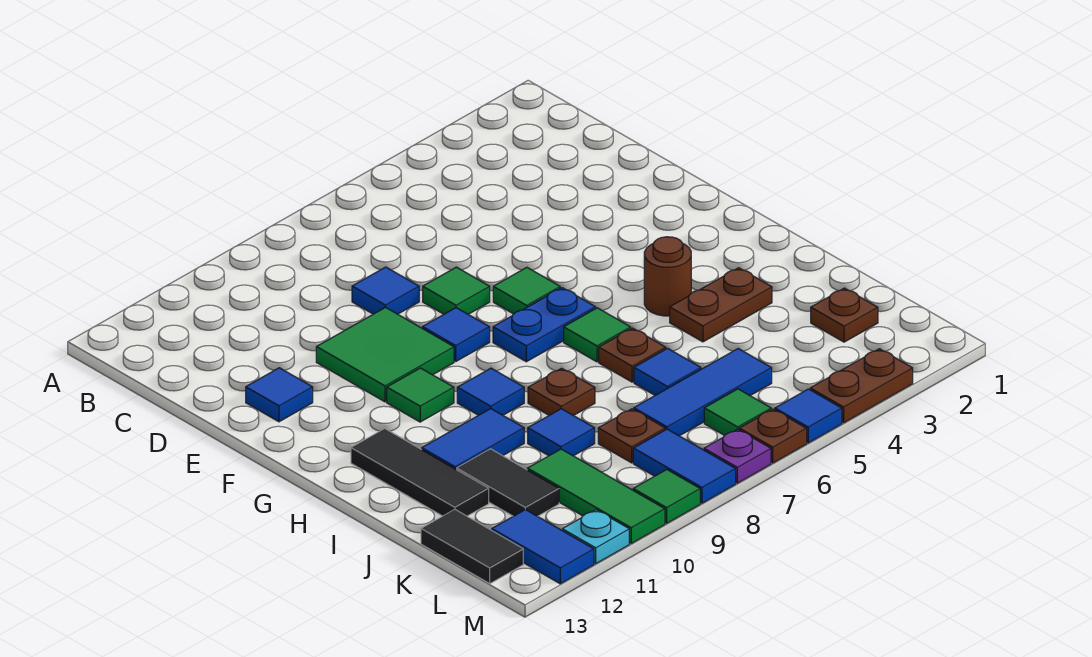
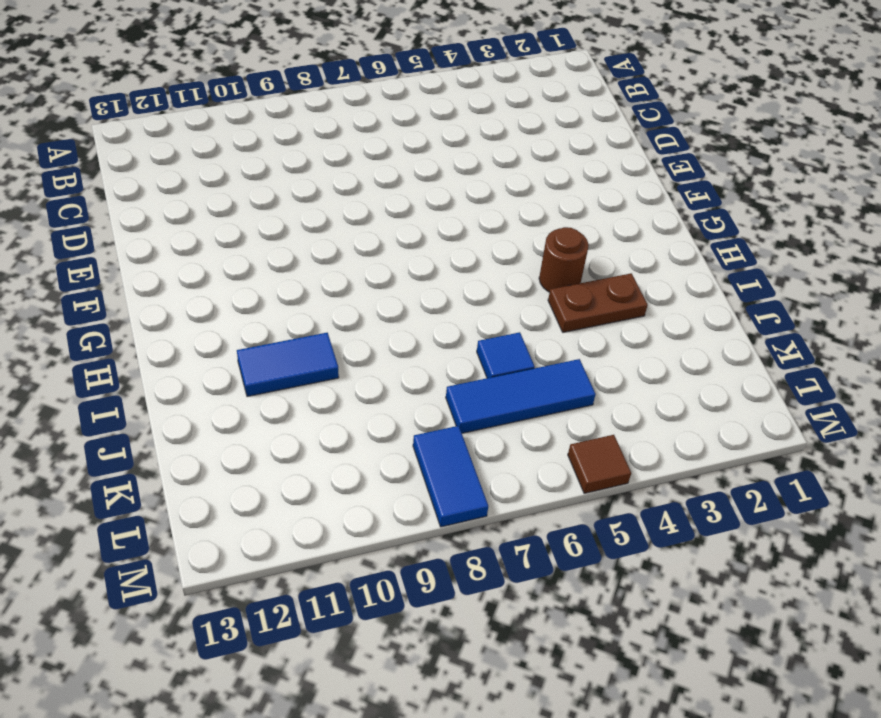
brown tile M5 level 1 -> blue tile M5 level 1
none -> blue tile D8 level 1
none -> green tile E7 level 1
none -> green tile E9:F10 level 1
none -> blue tile E12 level 1

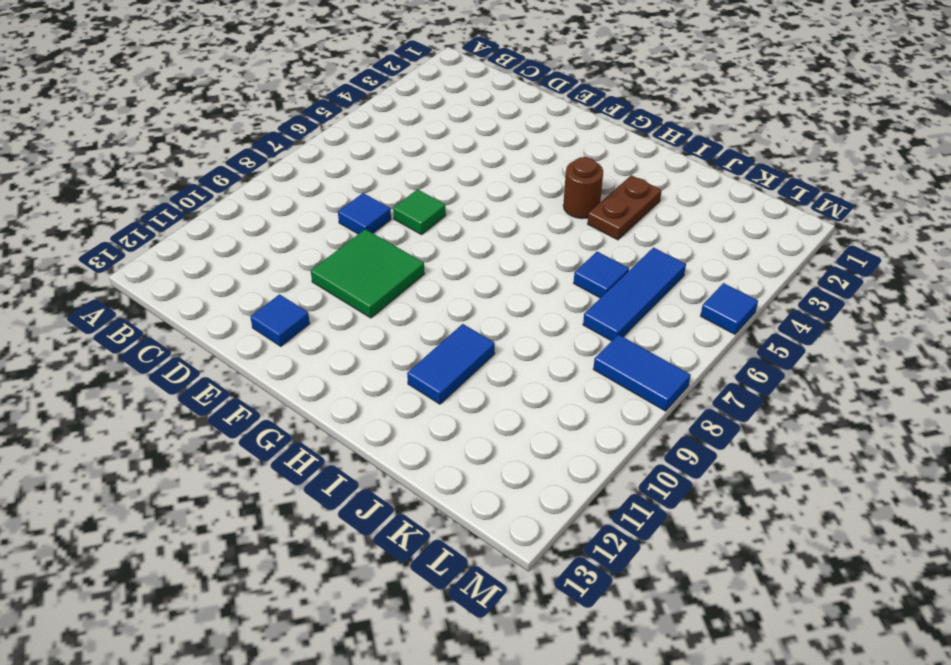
none -> green tile F6 level 1
none -> blue tile F8 level 1
none -> blue plate G6:G7 level 1
none -> green tile G10 level 1

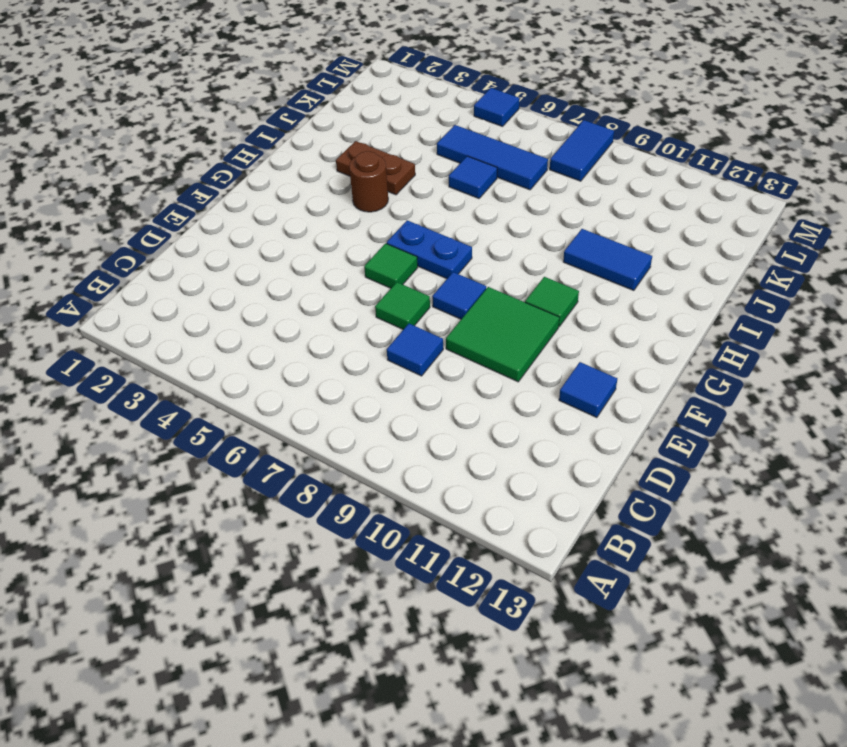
none -> green tile H6 level 1
none -> blue tile H9 level 1
none -> black tile H12:J12 level 1
none -> brown plate I6 level 1

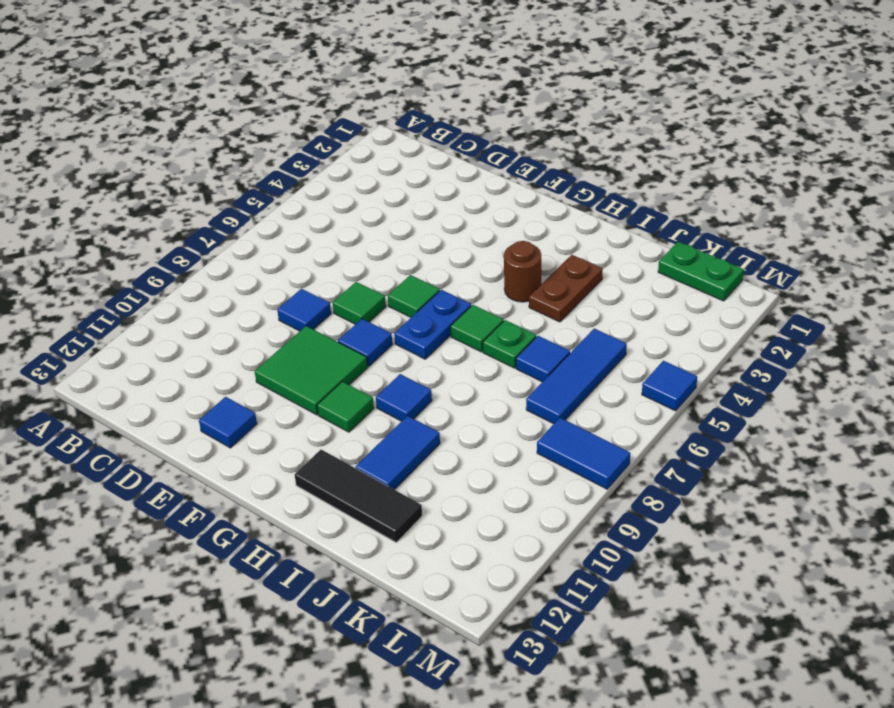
green plate I6 level 1 -> brown plate I6 level 1
green plate K1:L1 level 1 -> none
none -> brown plate I8 level 1
none -> blue tile J9 level 1
none -> black tile J11:K11 level 1
none -> brown plate K2 level 1

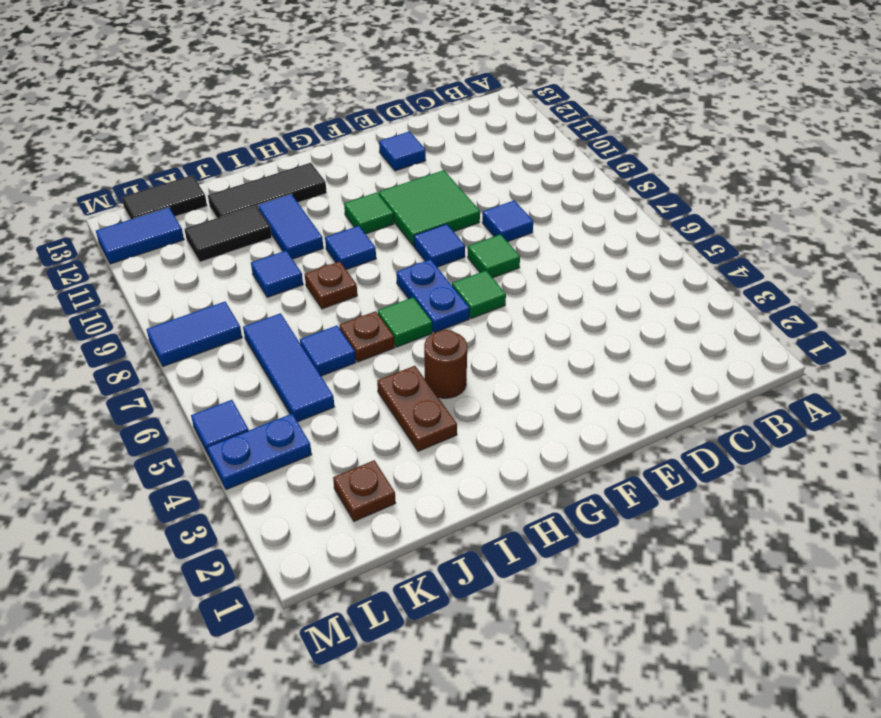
blue plate L4:M4 level 1 -> brown plate M3:M4 level 1
none -> brown plate K8 level 1
none -> green tile K10:M10 level 1
none -> green tile L6 level 1
none -> brown plate M6 level 1

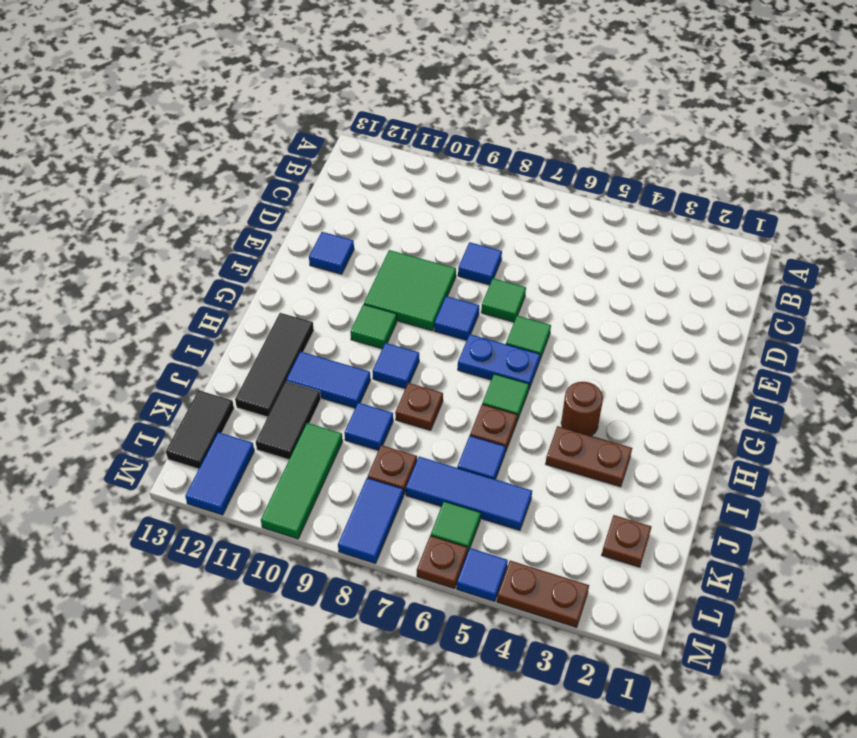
none -> purple plate M7 level 1
none -> green tile M9 level 1
none -> cyan plate M11 level 1

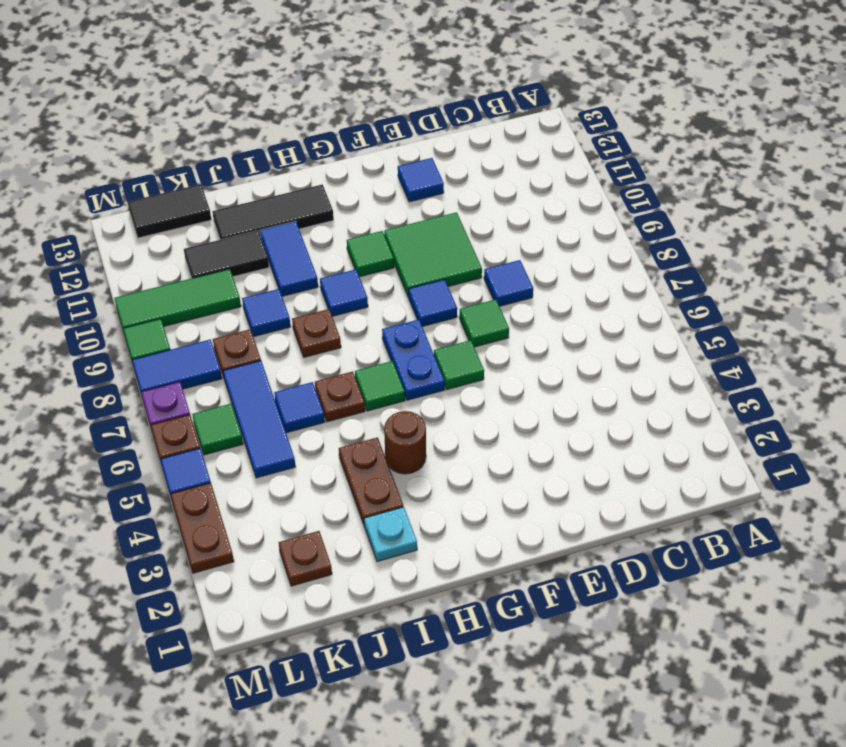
cyan plate I2 level 1 -> cyan plate M11 level 1
none -> blue tile L12:M12 level 1

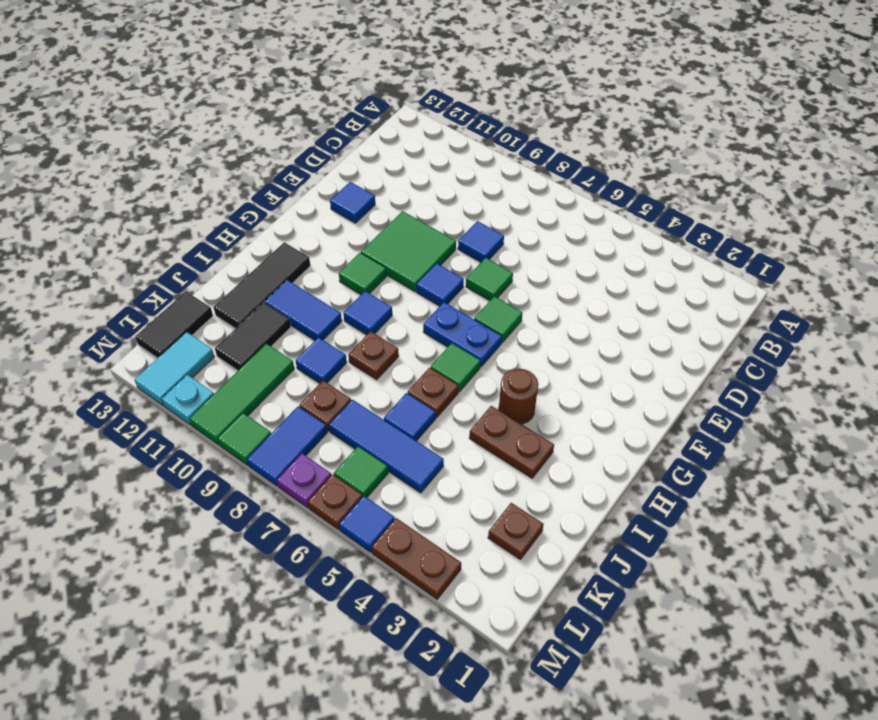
cyan tile L12:M12 level 1 -> blue tile L12:M12 level 1

